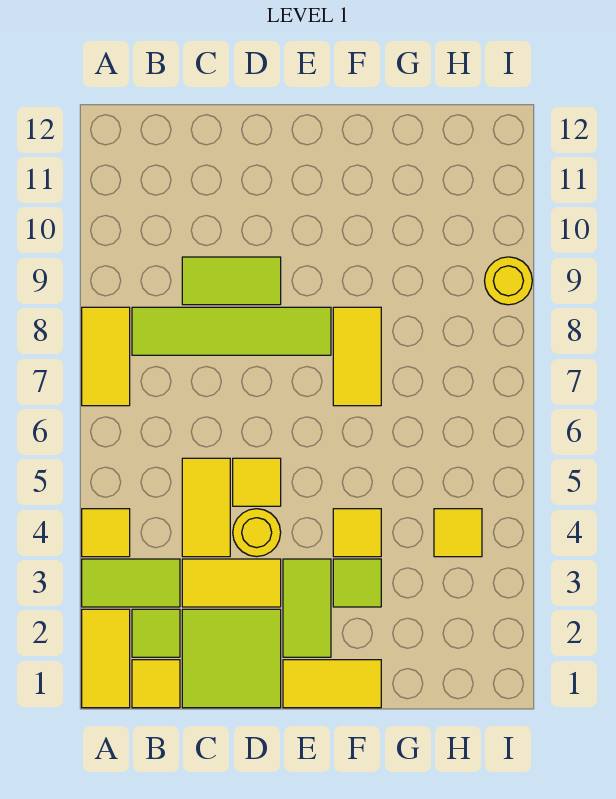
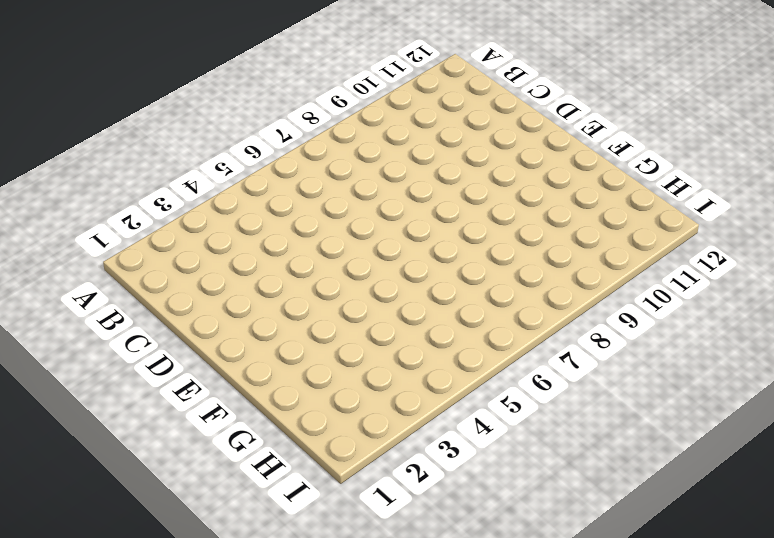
none -> yellow tile A1:A2 level 1
none -> lime tile A3:B3 level 1
none -> yellow tile A4 level 1

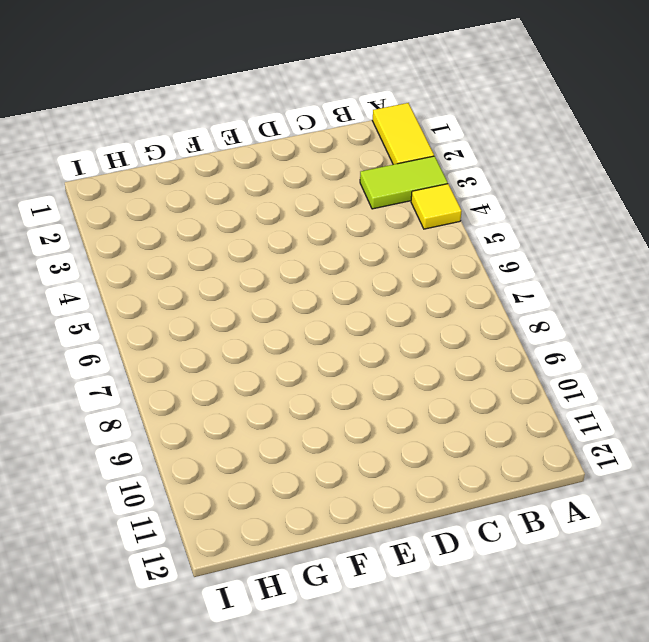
none -> yellow tile A7:A8 level 1
none -> yellow tile B1 level 1
none -> lime tile B2 level 1

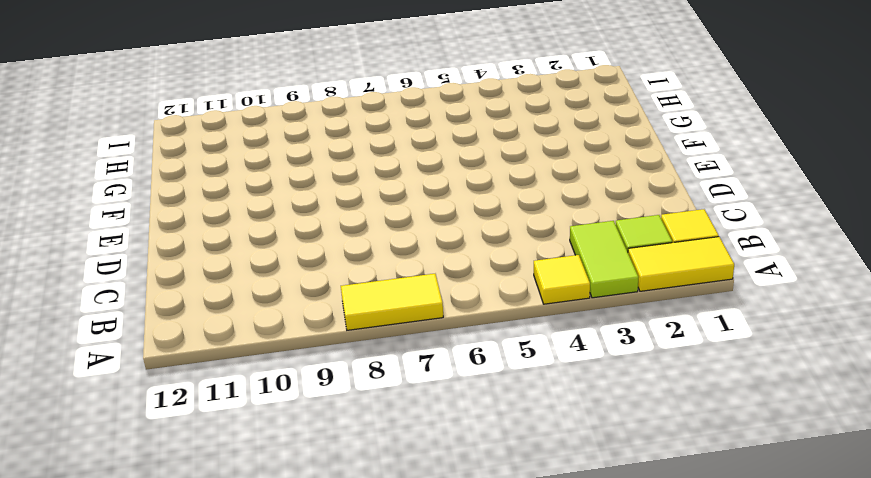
none -> lime tile B8:E8 level 1
none -> lime tile C1:D2 level 1
none -> yellow tile C3:D3 level 1

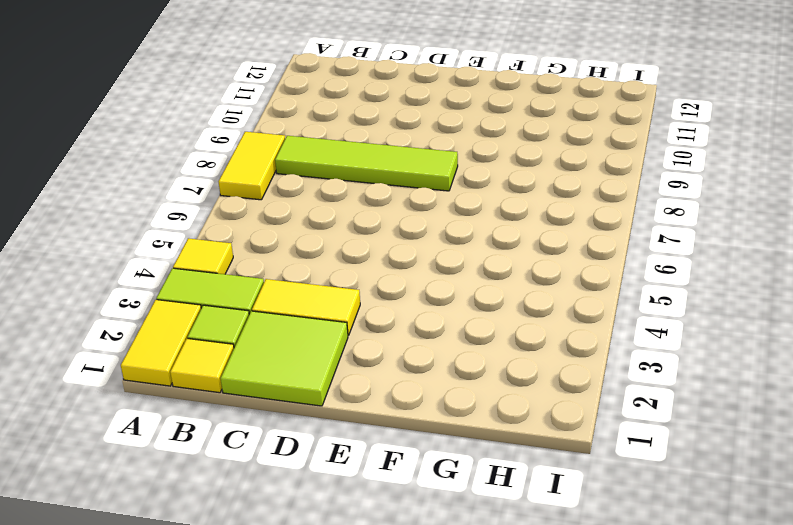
none -> yellow tile C4:C5 level 1
none -> lime tile C9:D9 level 1
none -> yellow round brick D4 level 1

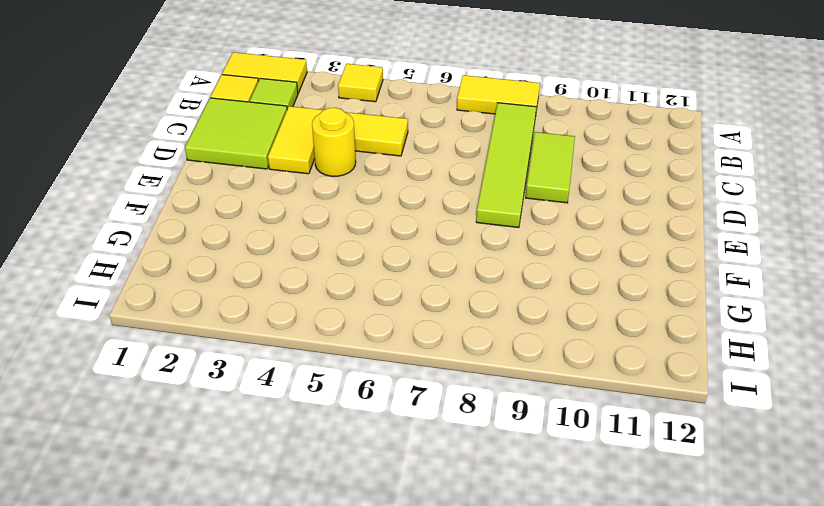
none -> lime tile A3:B3 level 1
none -> yellow tile D5 level 1
none -> yellow tile E1:F1 level 1

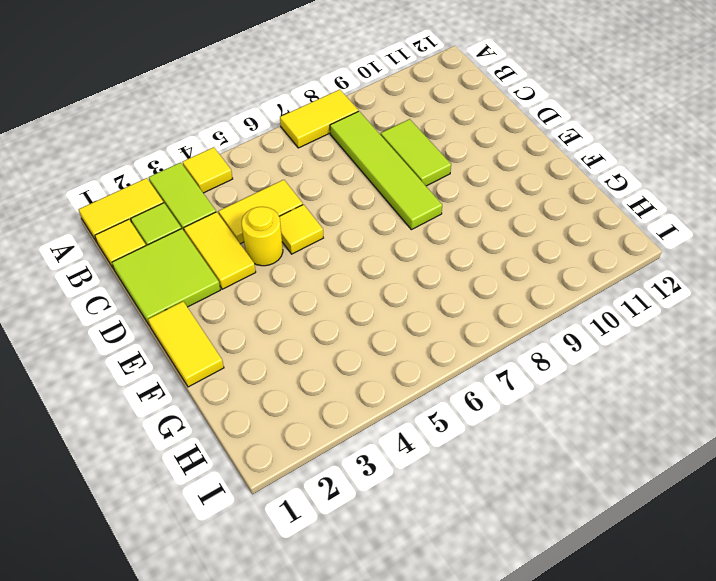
none -> lime tile E2:E3 level 1
none -> lime tile F3 level 1
none -> yellow tile F4 level 1

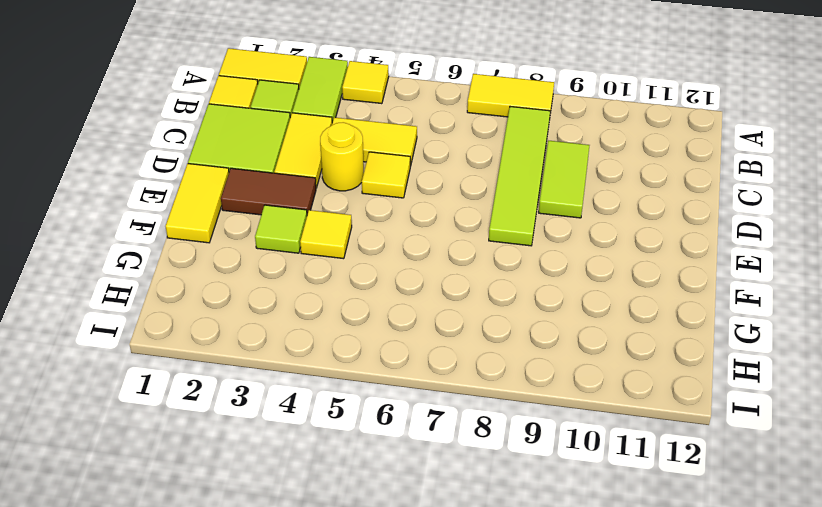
brown tile E2:E3 level 1 -> lime tile E2:E3 level 1
none -> yellow tile F7:F8 level 1
none -> yellow tile H4 level 1
none -> yellow round brick I9 level 1

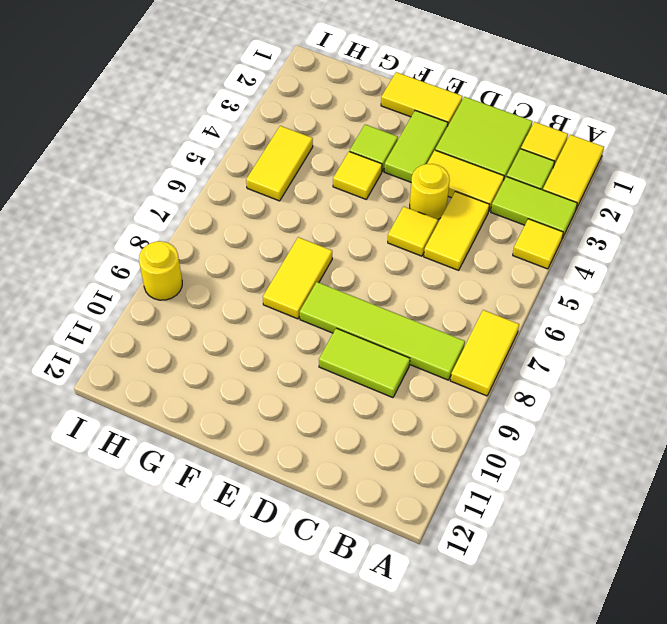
yellow tile H4:H5 level 1 -> yellow tile H4 level 1

